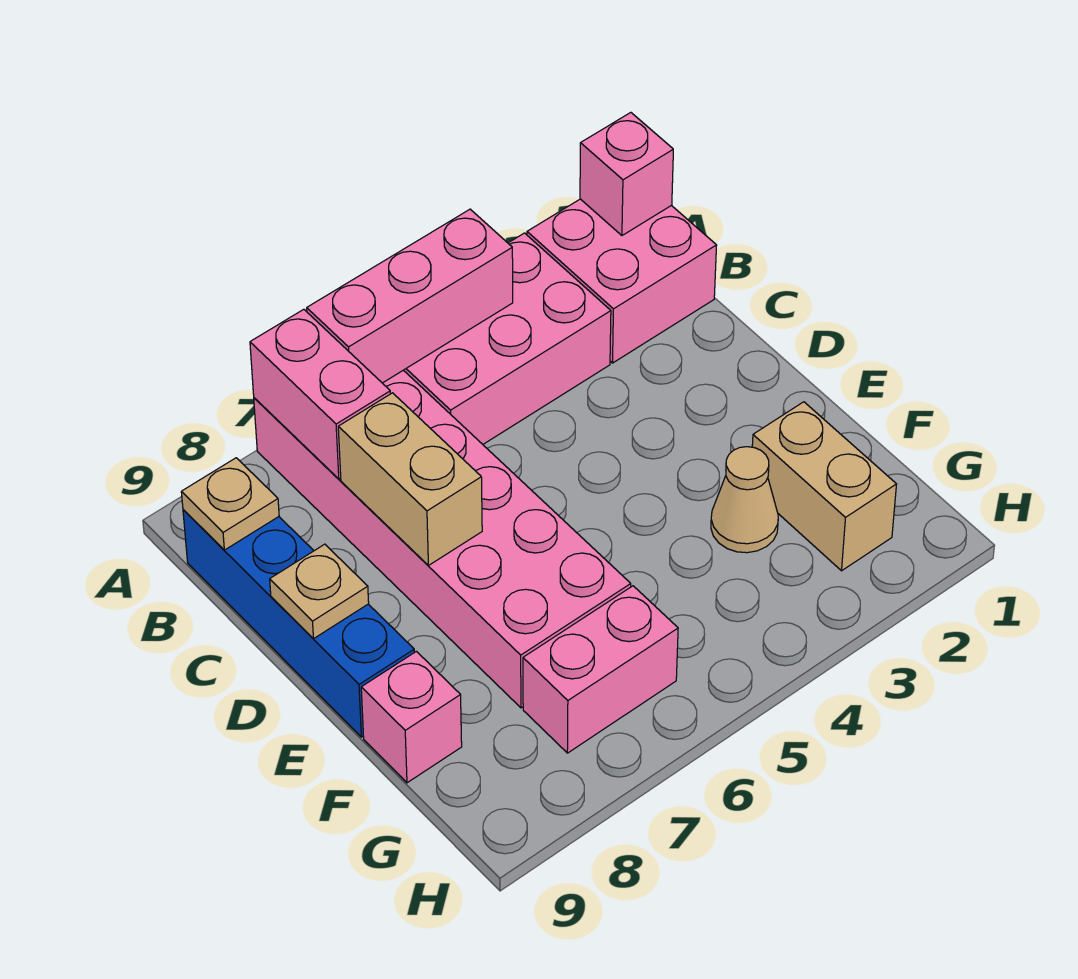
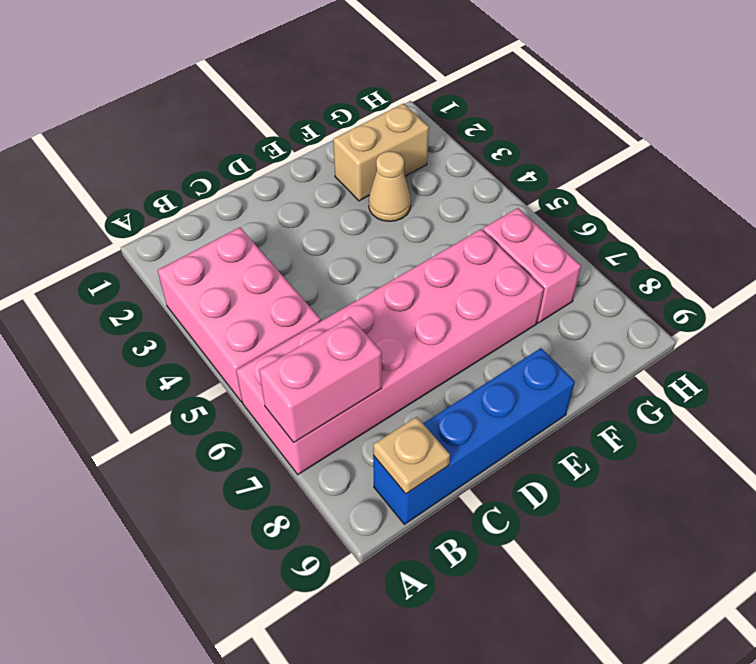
none -> pink brick A1:B2 level 1
none -> pink brick F9 level 1
none -> pink brick A1 level 2

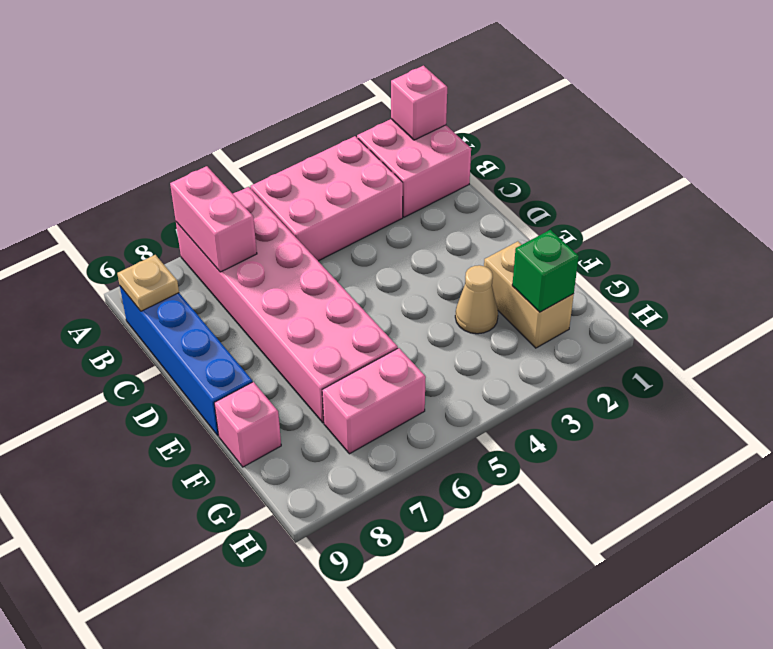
green brick G2 level 2 -> none
none -> pink brick A4:A6 level 2
none -> tan brick C7:D7 level 2
none -> tan plate D9 level 2

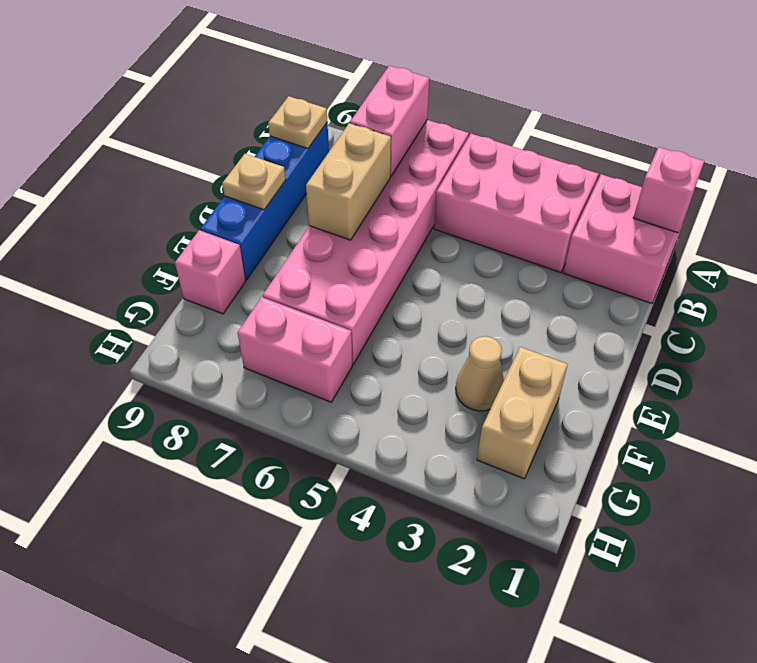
none -> pink brick A4:A6 level 2

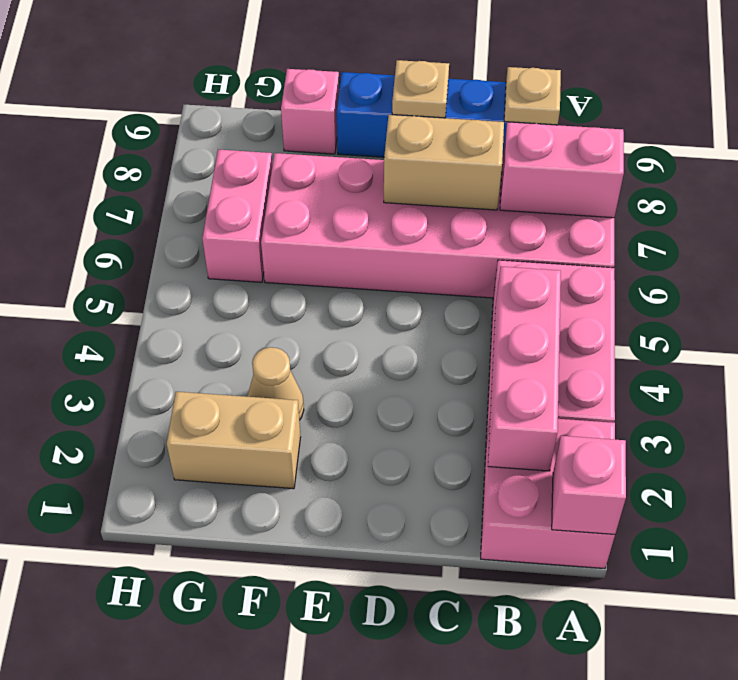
pink brick B2:B4 level 2 -> pink brick A4:A6 level 2

